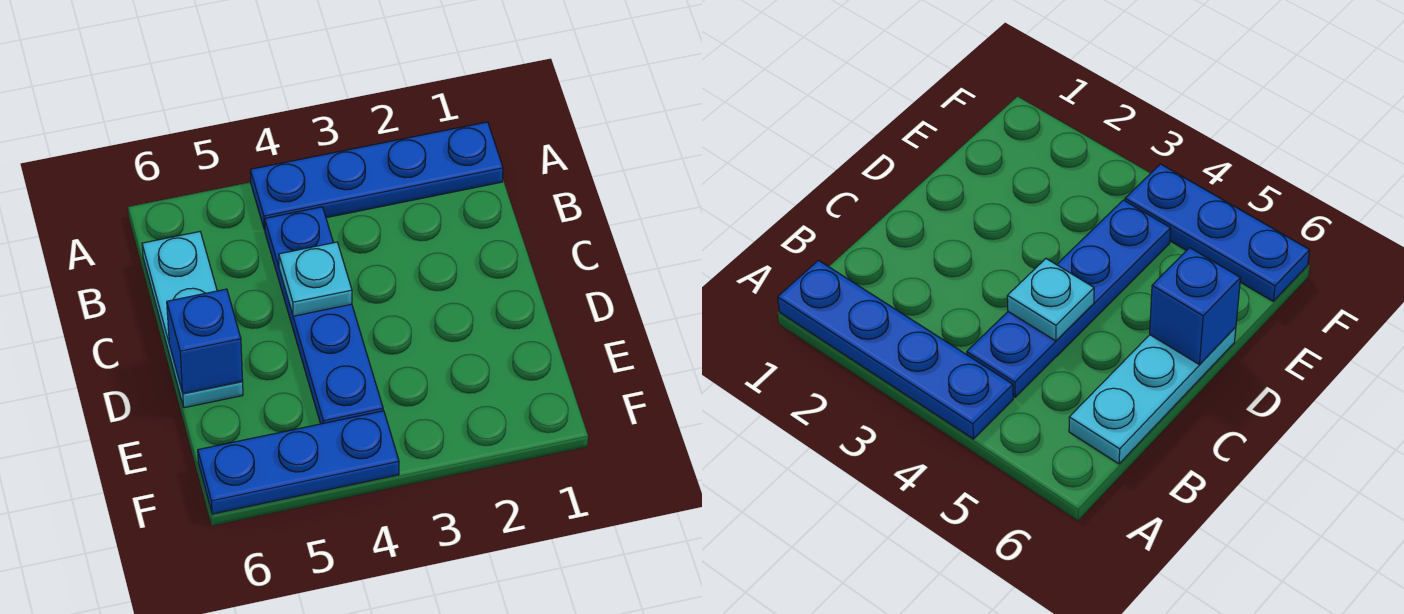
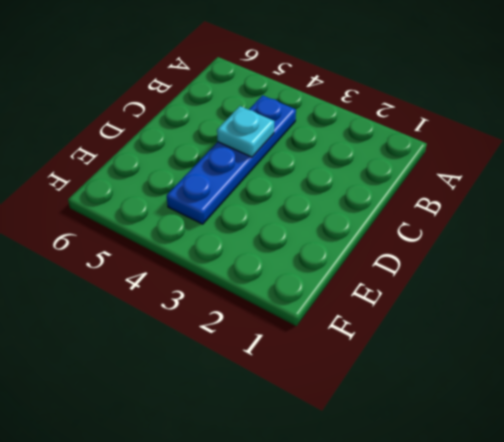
none -> blue plate A1:A4 level 1
none -> cyan plate B6:D6 level 1

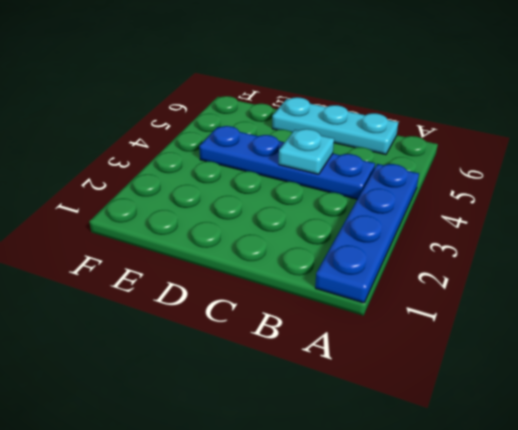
none -> blue plate F4:F6 level 1
none -> blue brick D6 level 2

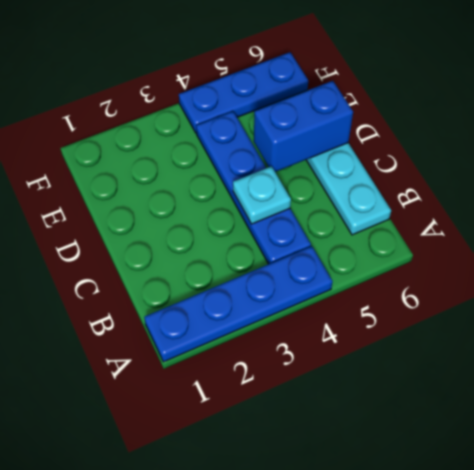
blue brick D5:D6 level 2 -> blue brick D6 level 2

